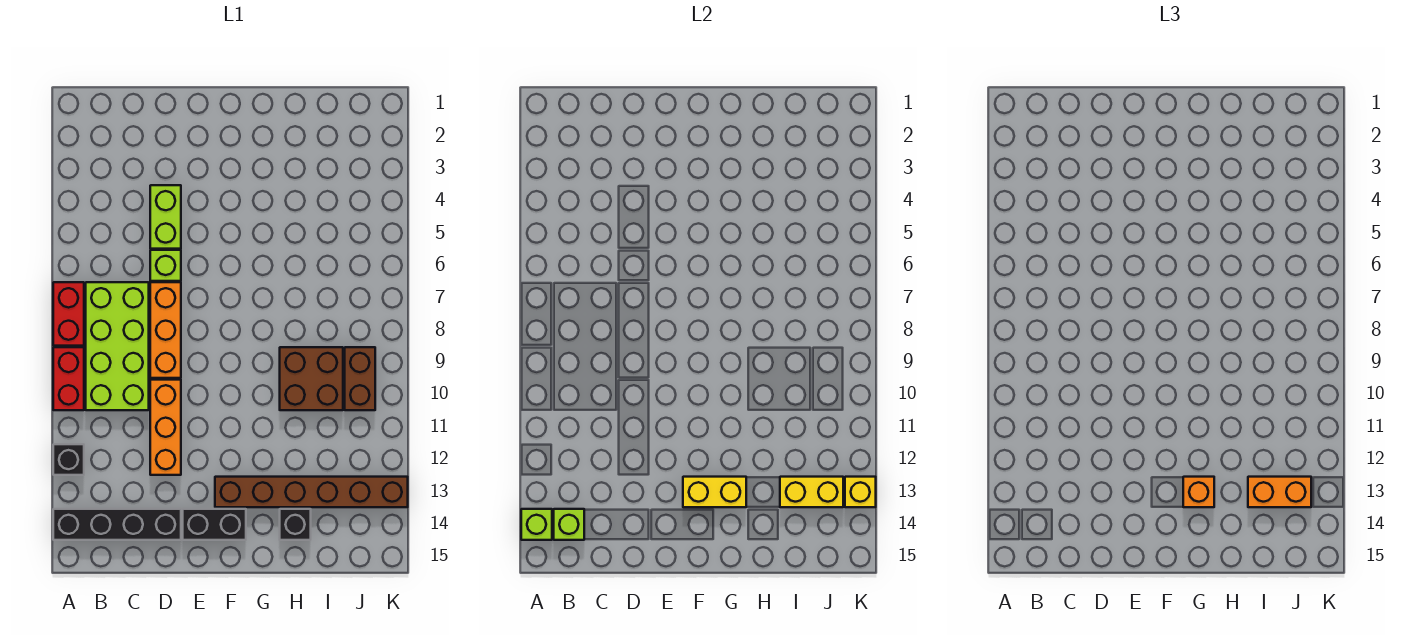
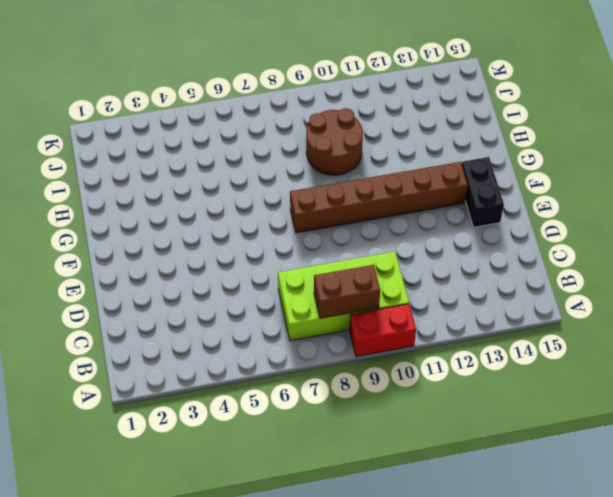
brown brick B8:B9 level 2 -> brown brick J9:J10 level 1
brown brick F8:F13 level 1 -> brown brick F13:K13 level 1
brown round brick H9:I10 level 1 -> brown brick H9:I10 level 1
none -> red brick A7:A8 level 1
none -> black brick A12 level 1
none -> black brick A14:D14 level 1

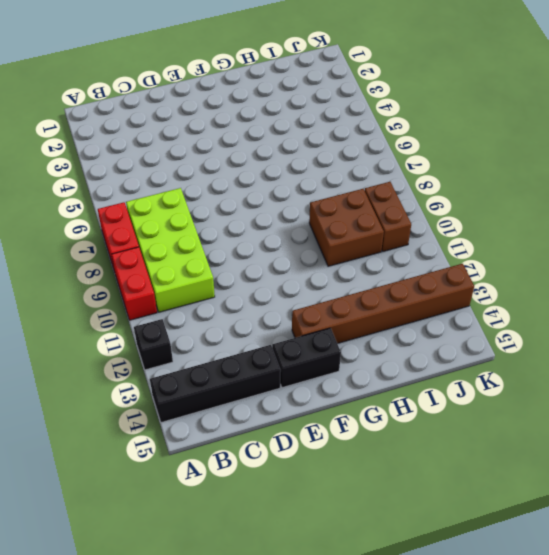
none -> lime brick D4:D5 level 1
none -> lime brick D6 level 1
none -> orange brick D7:D9 level 1

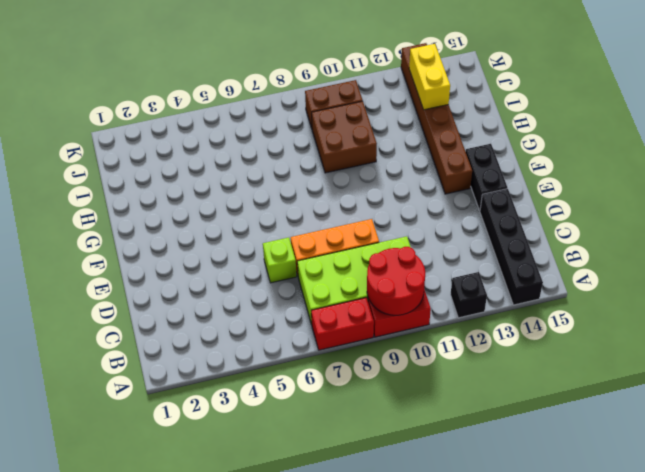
red round brick A9:B10 level 2 -> none
none -> lime brick D4:D5 level 1
none -> orange brick D10:D12 level 1
none -> black brick H14 level 1

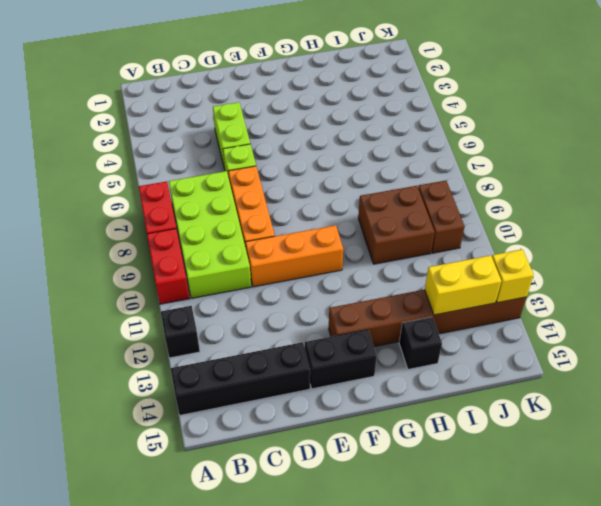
orange brick D10:F10 level 1 -> orange brick D10:D12 level 1
none -> lime brick A14 level 2
none -> lime brick B14 level 2
none -> yellow brick F13:G13 level 2

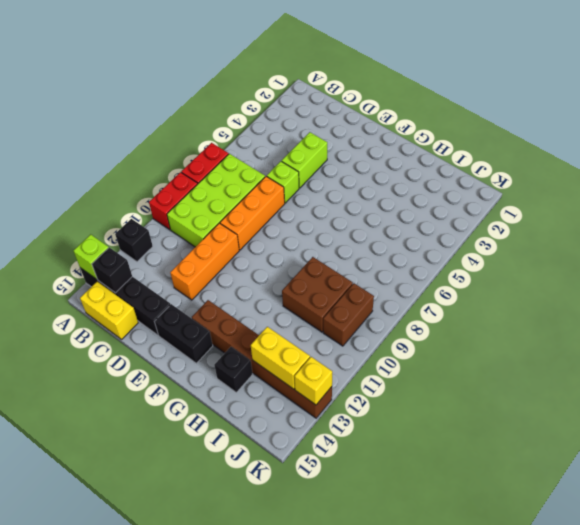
black brick B14 level 2 -> lime brick B14 level 2
yellow brick B15:C15 level 1 -> yellow brick F13:G13 level 2
none -> orange brick G13 level 3
none -> orange brick I13:J13 level 3

